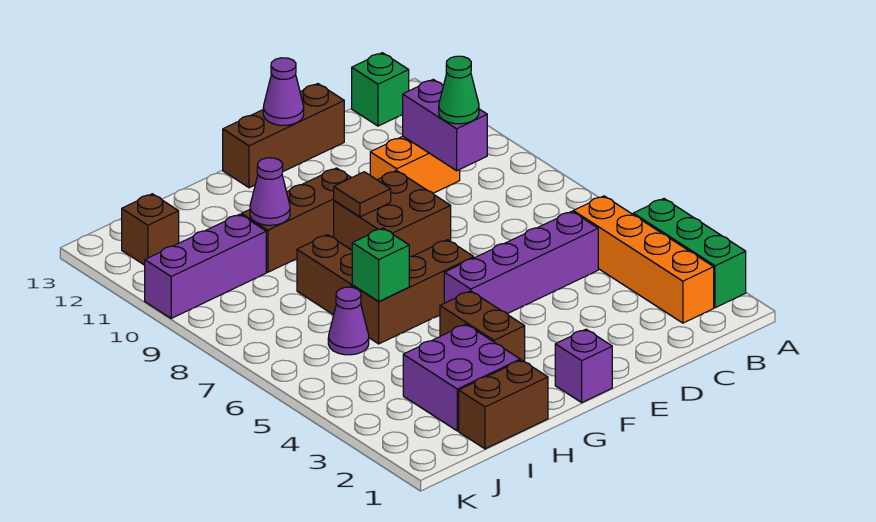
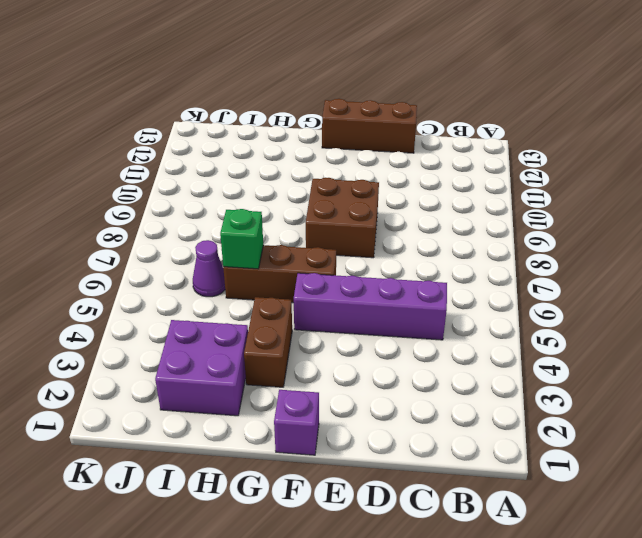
none -> green brick A2:A4 level 1
none -> orange brick B2:B5 level 1
none -> green brick B13 level 1

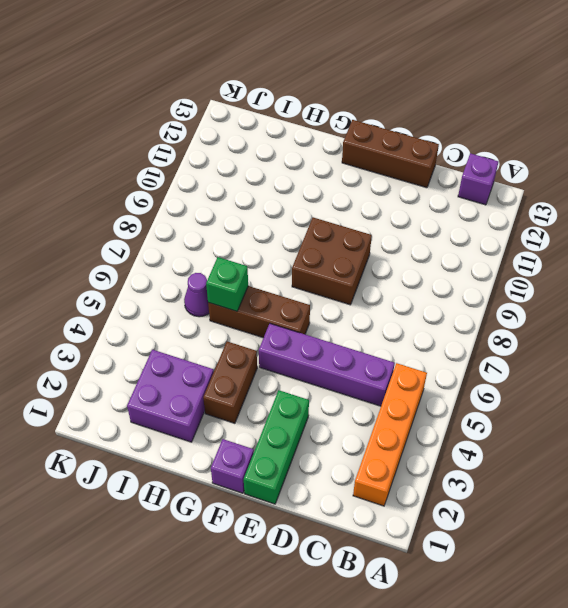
purple brick B13 level 1 -> green brick B13 level 1
green brick E1:E3 level 1 -> green brick A2:A4 level 1
none -> orange brick C10:D10 level 1
none -> brown brick F10:H10 level 1
none -> brown brick H1:I1 level 1

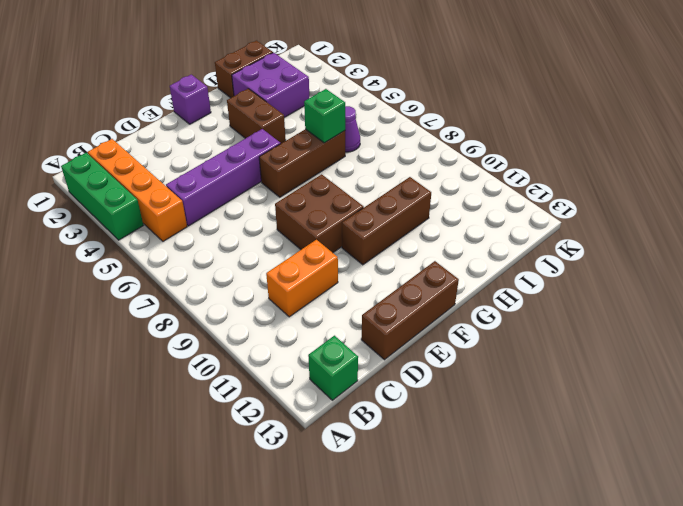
none -> brown brick H7:H8 level 1
none -> purple brick I10:K10 level 1
none -> brown brick J12 level 1

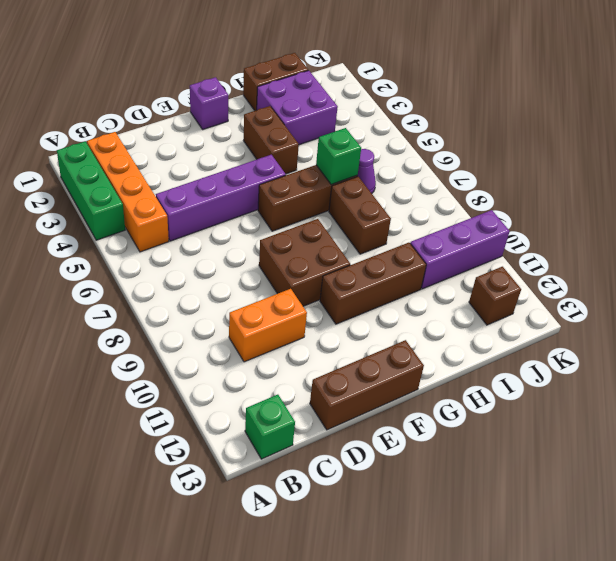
none -> purple brick C9:C10 level 2
none -> purple cone E13 level 2
none -> brown tile F9 level 2

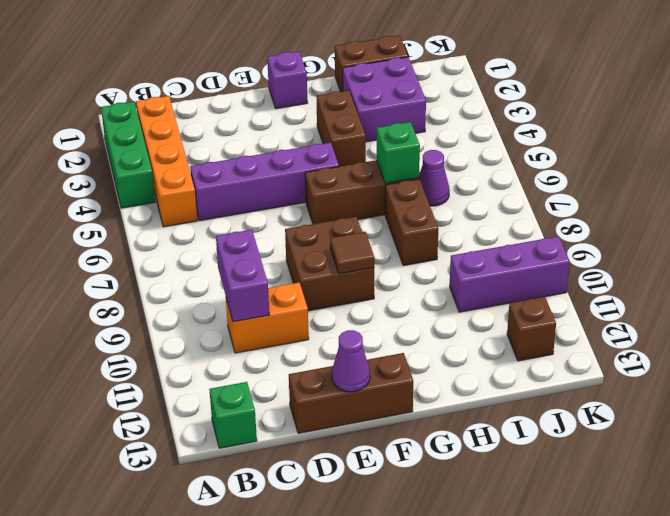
none -> brown brick F10:H10 level 1
none -> purple cone H10 level 2
none -> green cone C9 level 3

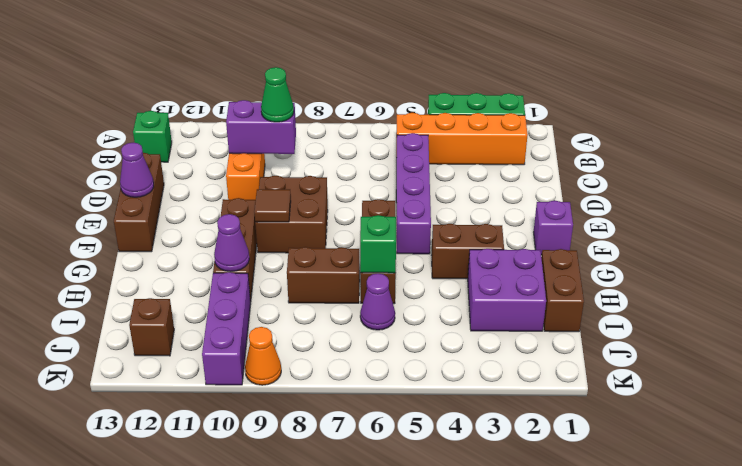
orange cone K9 level 1 -> none

